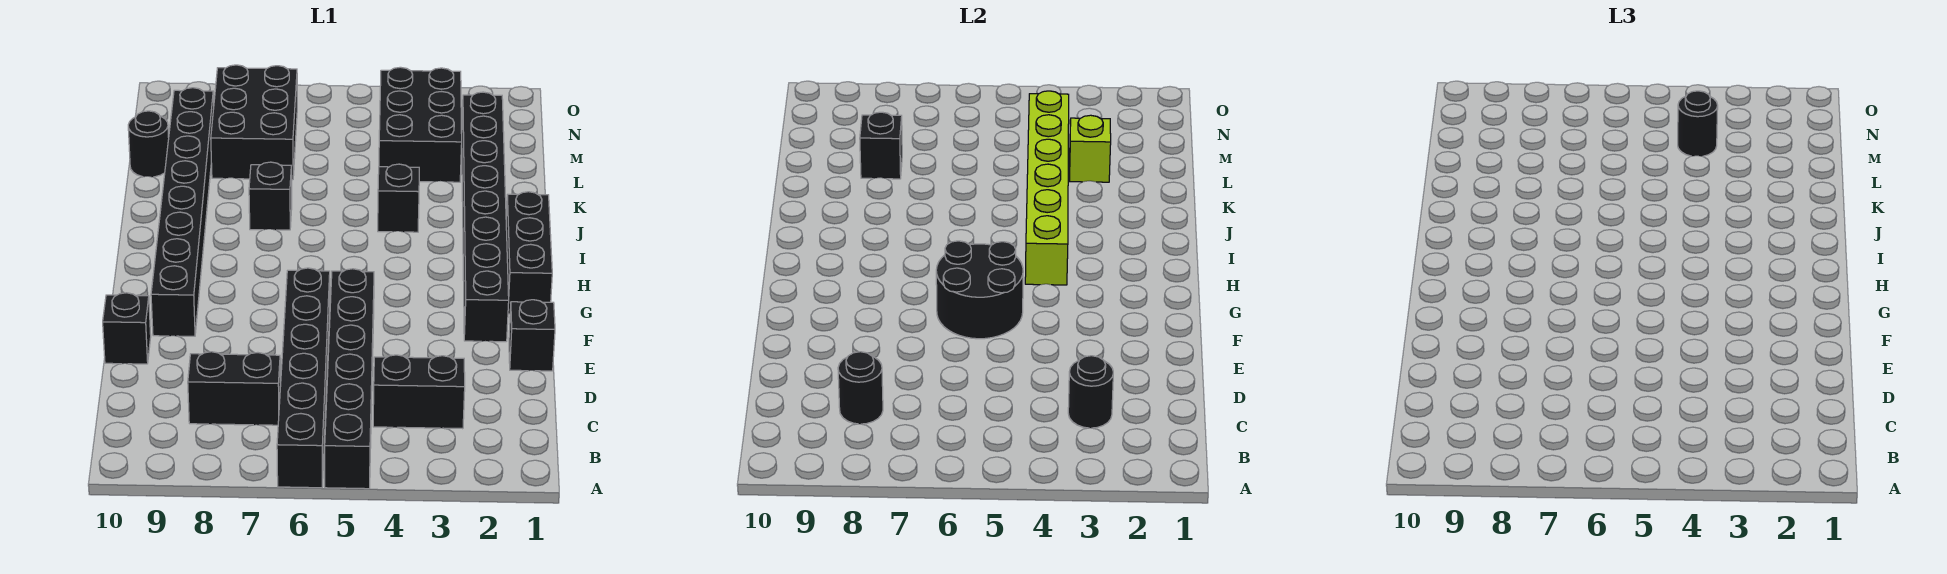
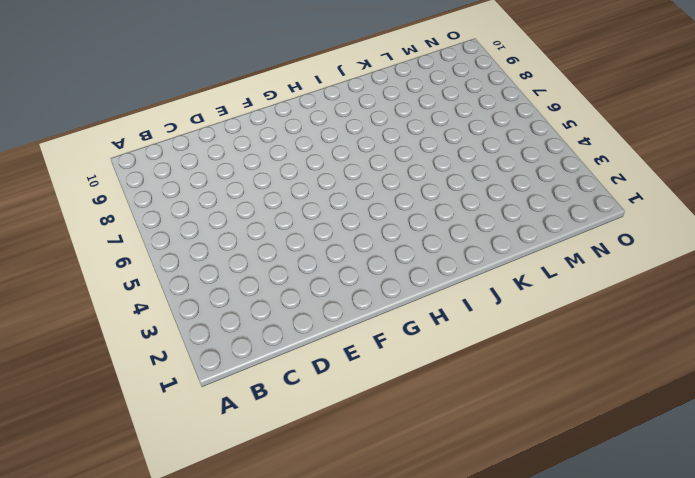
none -> black brick A5:F5 level 1
none -> black brick A6:F6 level 1
none -> black brick C3:C4 level 1

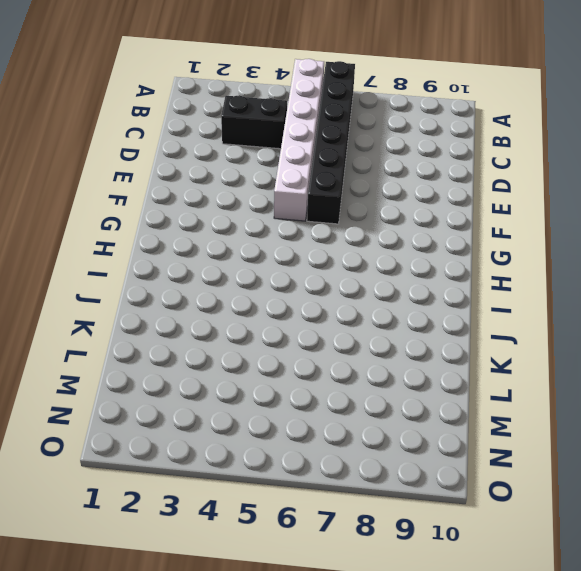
white brick A5:F5 level 1 -> black brick A5:F5 level 1
none -> black brick C7:C8 level 1
none -> black brick E1 level 1
none -> black brick E10 level 1

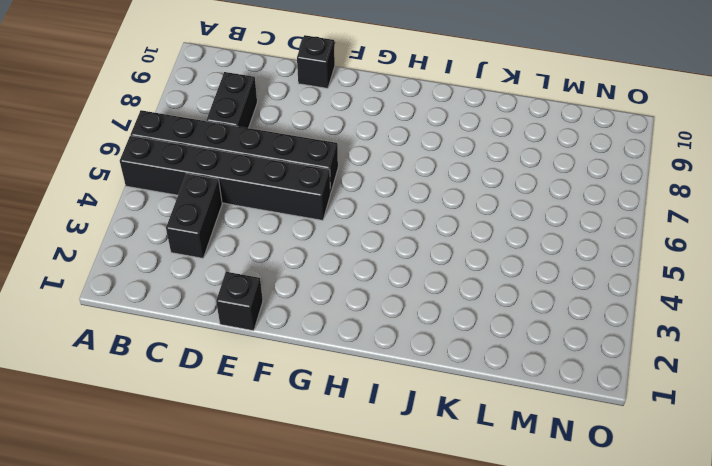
none -> black brick F2:M2 level 1
none -> black brick F9:M9 level 1
none -> black brick G1:I1 level 1

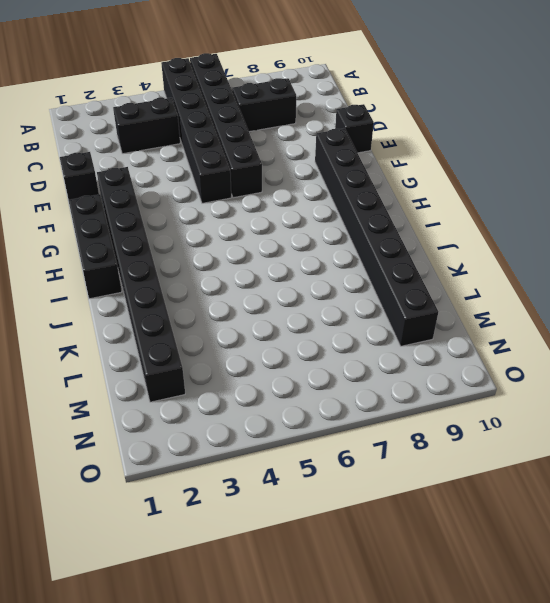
none -> black brick J4 level 1
none -> black brick J7 level 1
none -> black brick L3:N4 level 1

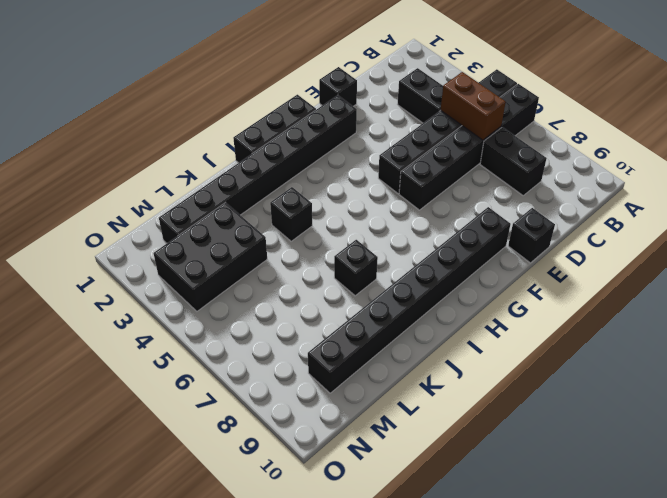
brown brick C5:C6 level 2 -> none
none -> black brick L7:N8 level 1
none -> black round brick L10 level 1
none -> black round brick C3 level 2

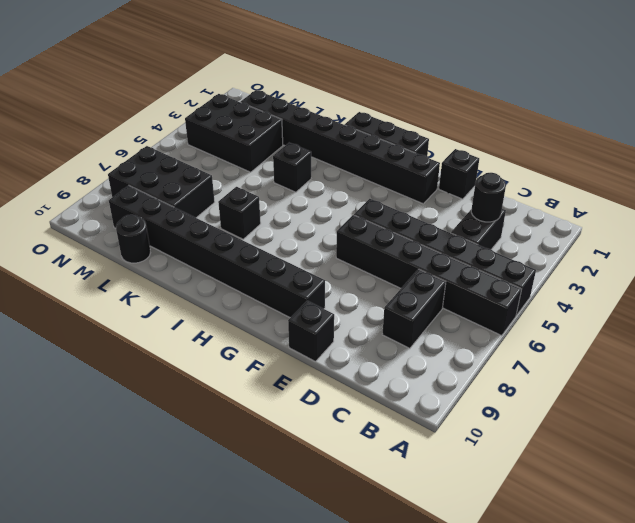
none -> black round brick C8 level 2
none -> black round brick F5:G6 level 2
none -> lime brick H4:M4 level 2

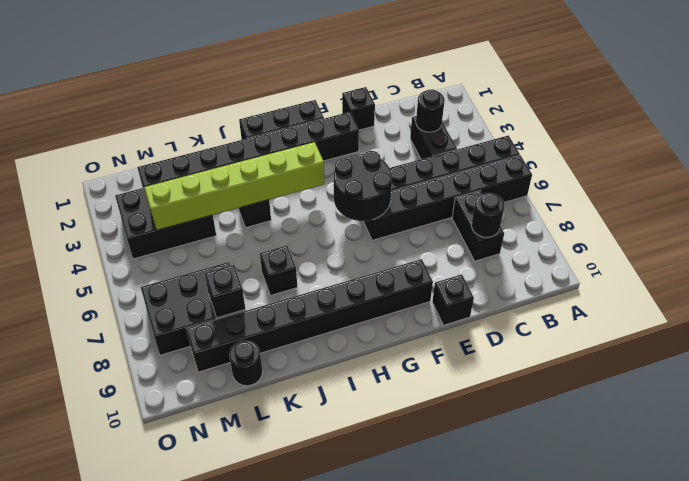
none -> lime brick L3 level 2
none -> black round brick M4 level 3

